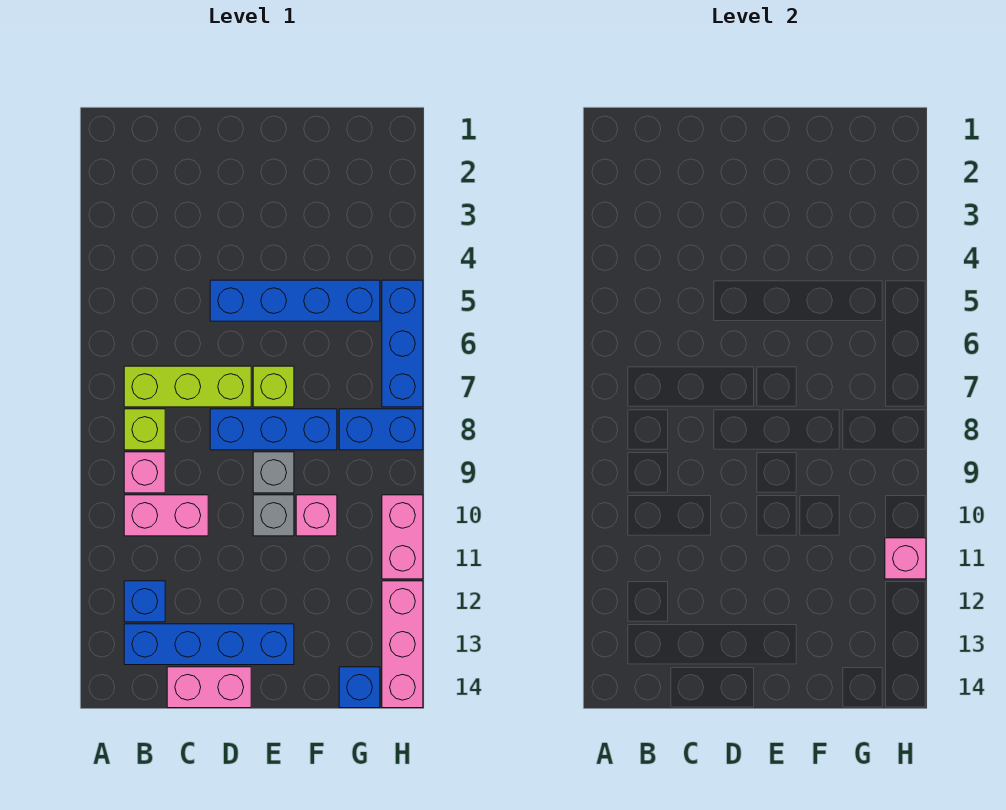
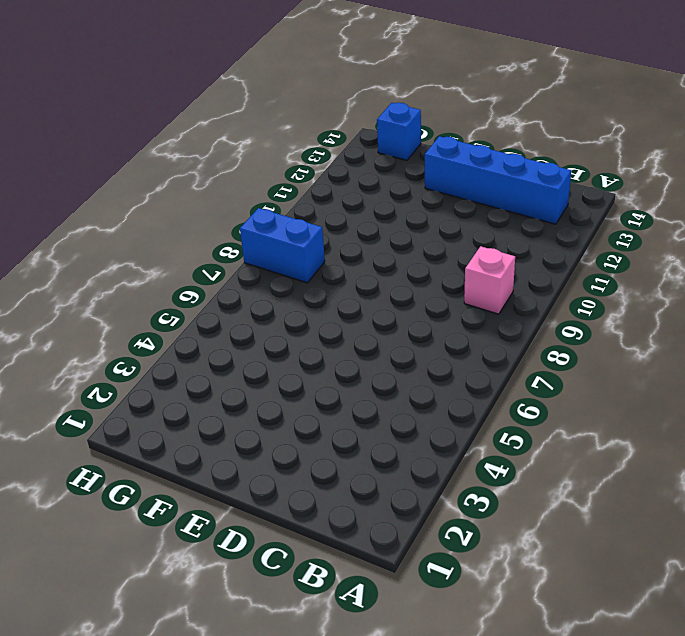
none -> lime brick B7:D7 level 1
none -> lime brick B8 level 1
none -> pink brick B10:C10 level 1

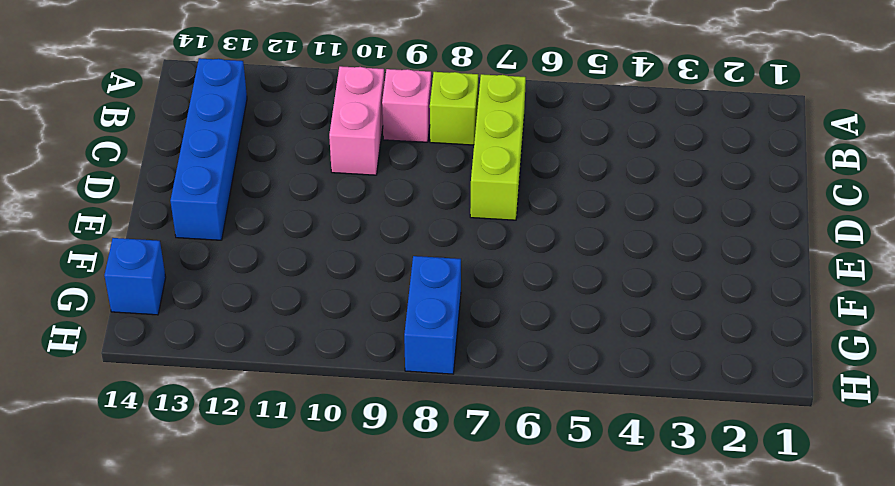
none -> blue brick B12 level 1
none -> pink brick C14:D14 level 1
none -> blue brick D5:G5 level 1

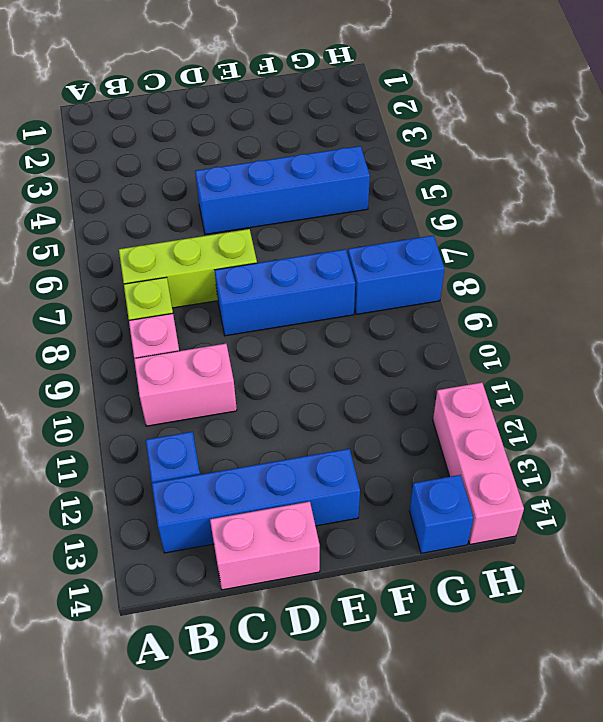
none -> lime brick E7 level 1
none -> grey brick E9 level 1
none -> grey brick E10 level 1

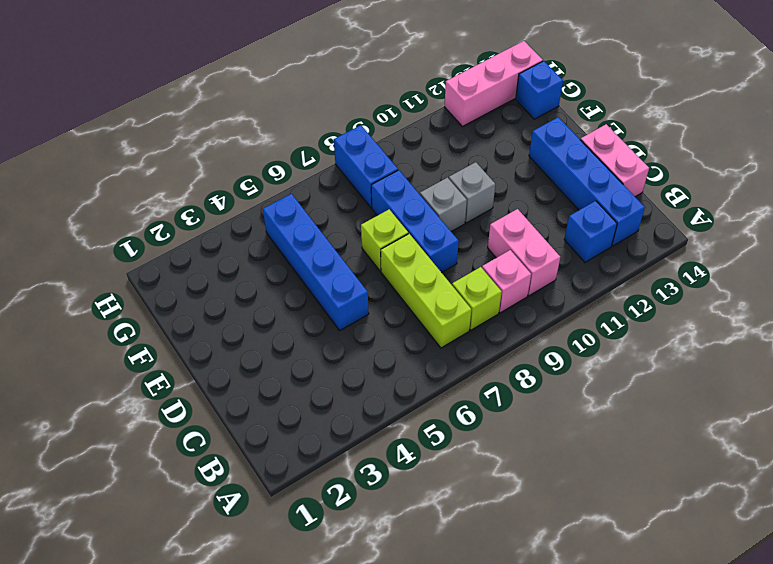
none -> pink brick F10 level 1
none -> blue brick H5:H7 level 1
none -> pink brick H10:H11 level 1

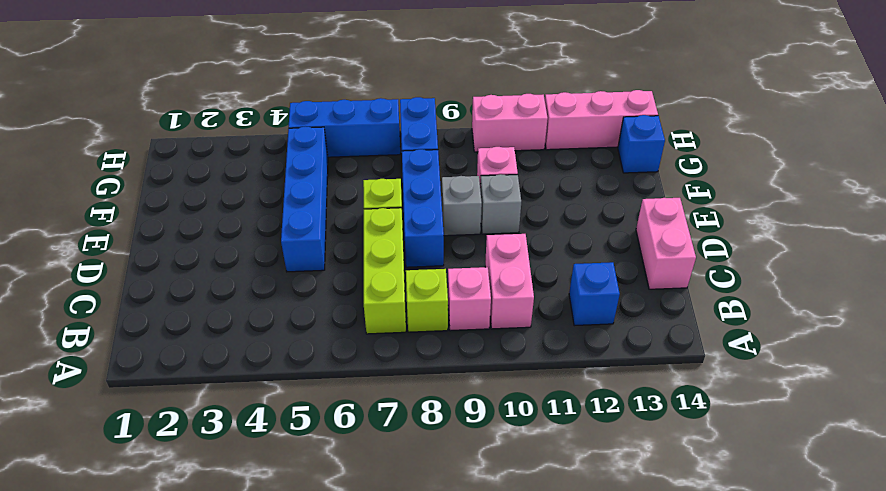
none -> blue brick B13:E13 level 1
none -> pink brick H11 level 2

